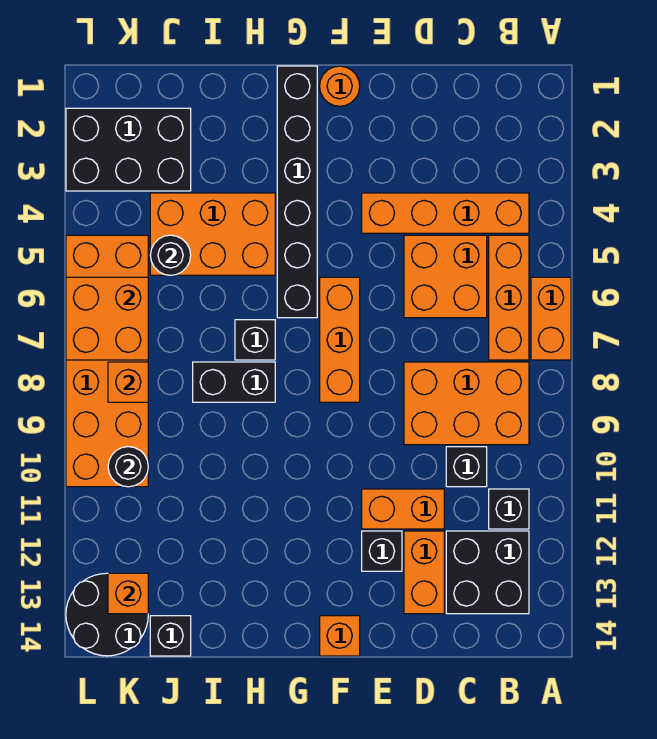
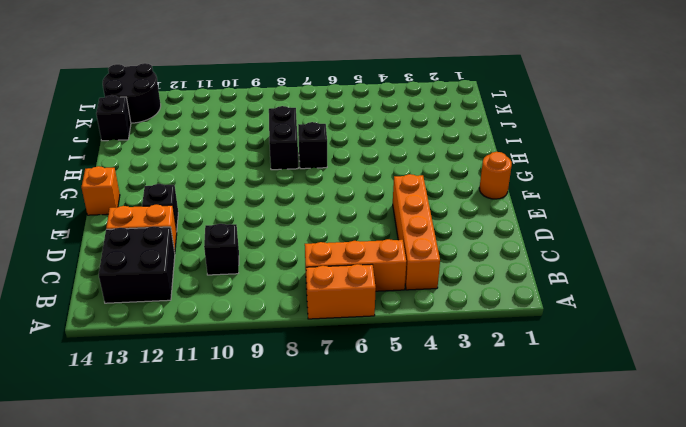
none -> orange brick B8:D9 level 1
none -> black brick B11 level 1
none -> orange brick C5:D6 level 1

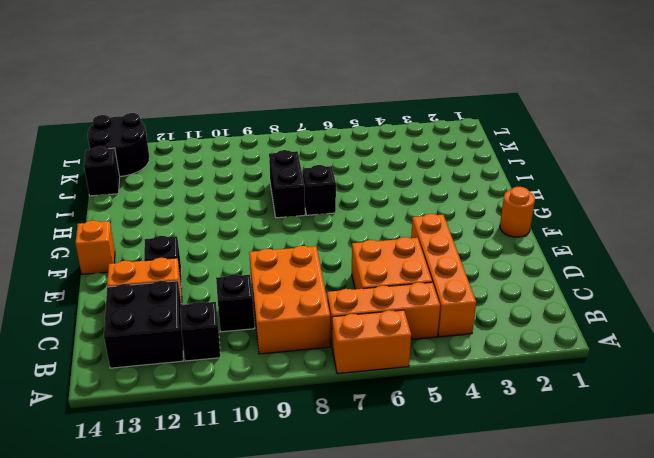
none -> orange brick D11:E11 level 1
none -> orange brick F6:F8 level 1
none -> black brick G1:G6 level 1

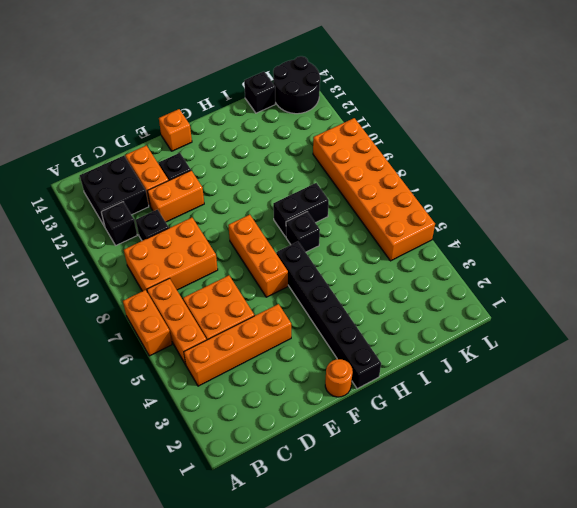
none -> orange brick H4:J5 level 1
none -> black brick J2:L3 level 1
none -> black round brick J5 level 2

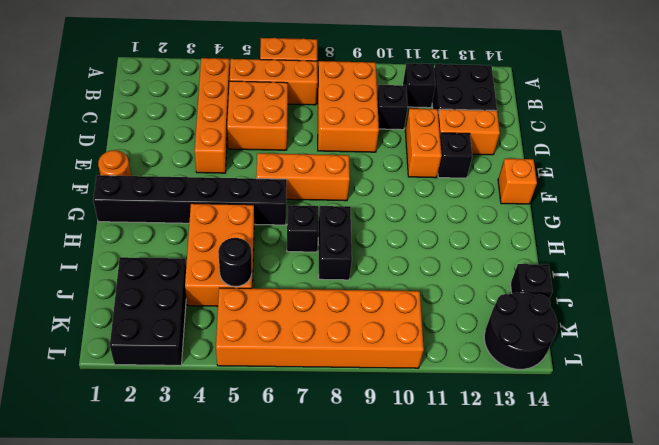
none -> orange brick K6:L7 level 2
none -> orange brick K8 level 2
none -> black round brick K10 level 2

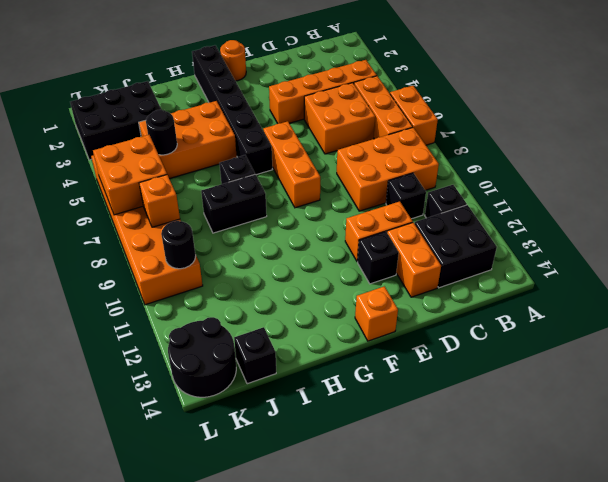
none -> orange brick K13 level 2

